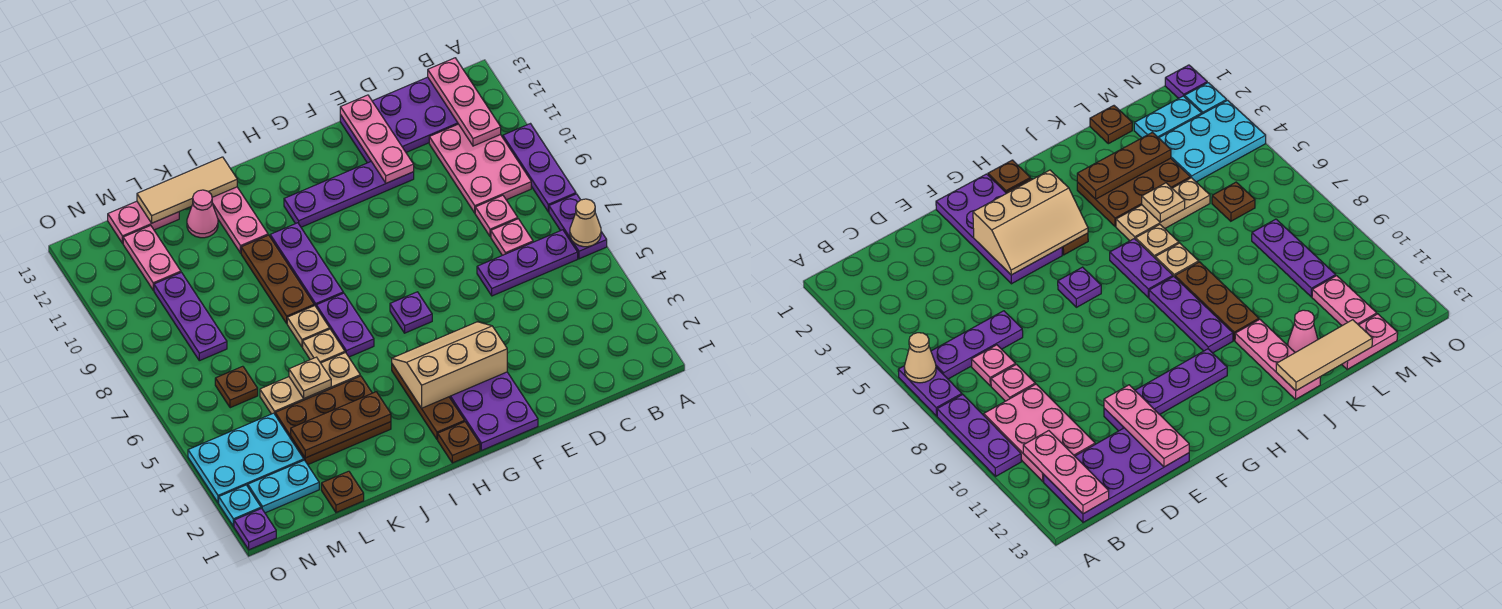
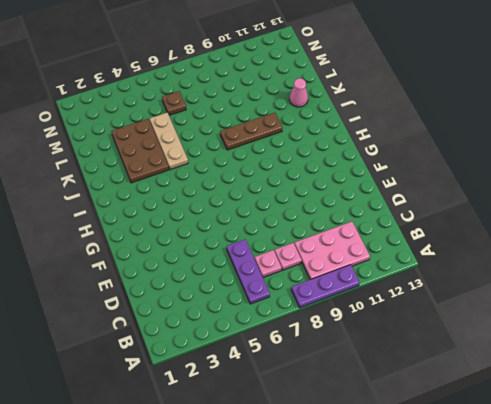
none -> purple plate A6:A7 level 1
none -> purple plate B12:E13 level 1
none -> purple plate E11:H11 level 1
none -> purple plate F1:G4 level 1

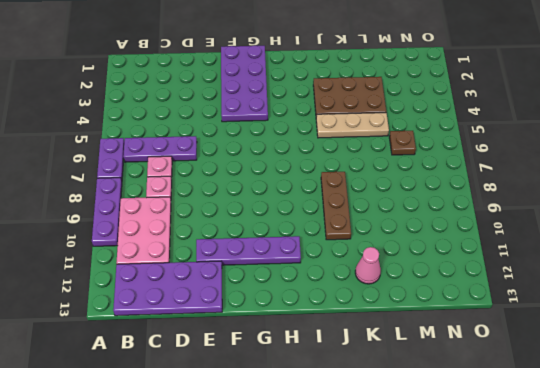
none -> purple plate G6 level 1
none -> brown plate H1 level 1
none -> brown plate H2:H4 level 1
none -> purple plate I6:I7 level 1

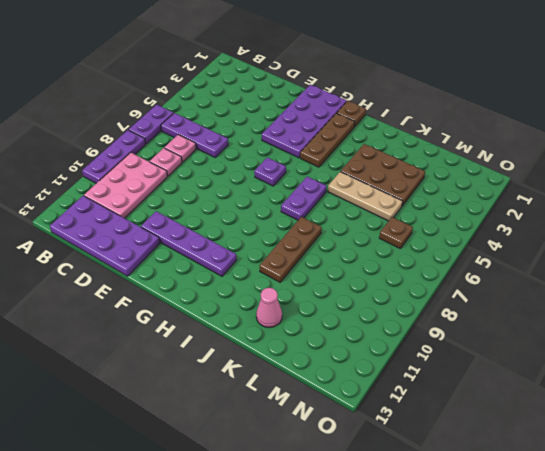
none -> purple plate I8:I10 level 1
none -> tan plate J6 level 1
none -> tan plate J7 level 1
none -> pink plate J11:J13 level 1

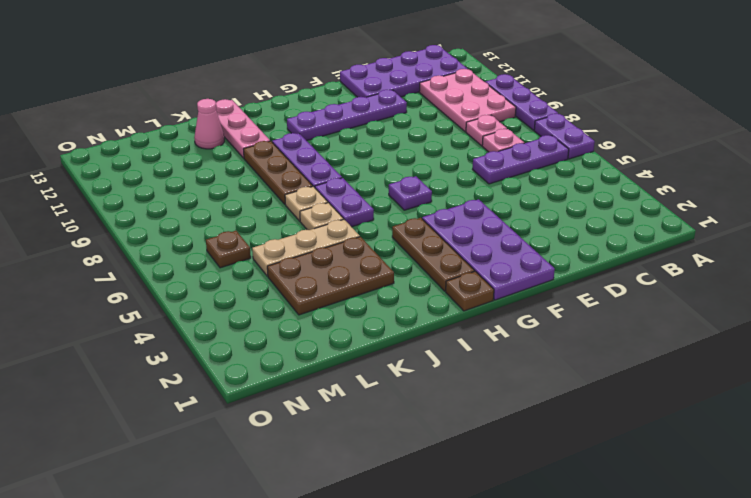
none -> brown plate L1 level 1
none -> pink plate L13:M13 level 1
none -> cyan plate M2:N2 level 1
none -> cyan plate M3:O4 level 1

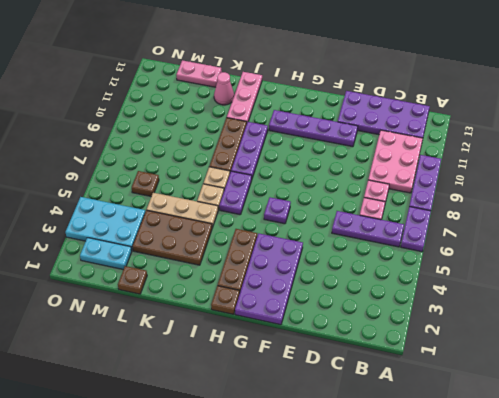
none -> purple plate M8:M10 level 1
none -> pink plate M11:M12 level 1
none -> purple plate O1 level 1
none -> cyan plate O2 level 1

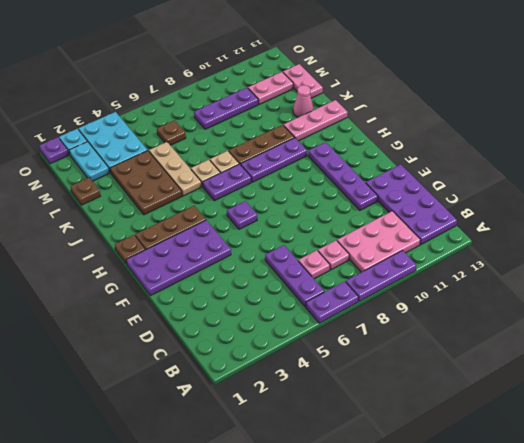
none -> tan cone A6 level 2
none -> pink plate B11:B13 level 2
none -> pink plate E11:E13 level 2
none -> tan slope F3:H4 level 2 top 3

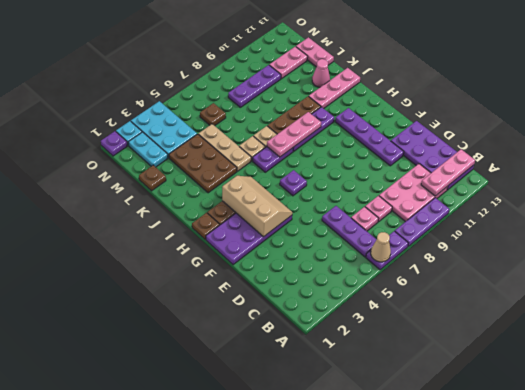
pink plate I7:I9 level 2 -> pink plate E11:E13 level 2
none -> brown plate J3:L3 level 2
none -> tan tile J13:L13 level 2
none -> tan plate K5 level 2

